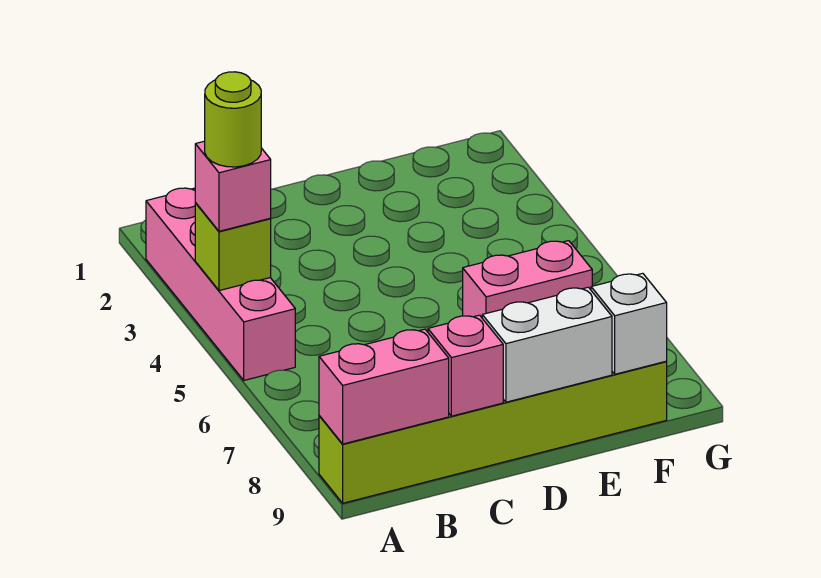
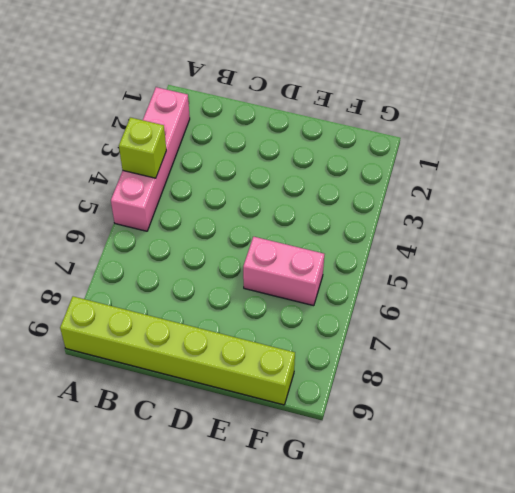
none -> pink brick A9:B9 level 2
none -> pink brick C9 level 2

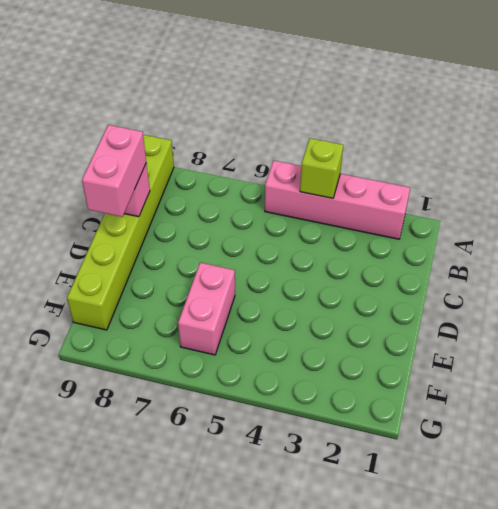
pink brick C9:D9 level 3 -> pink brick A9:B9 level 2
none -> white brick D9:E9 level 2
none -> white brick F9 level 2

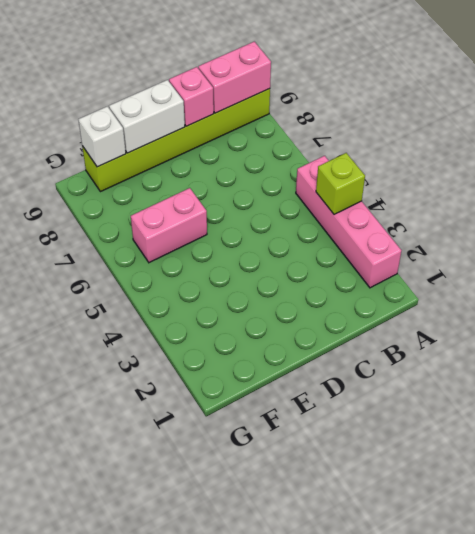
none -> pink brick A4 level 3
none -> lime round brick A4 level 4

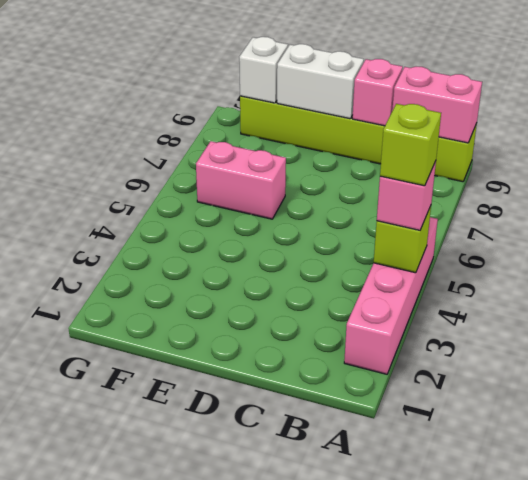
lime brick A4 level 4 -> lime round brick A4 level 4

